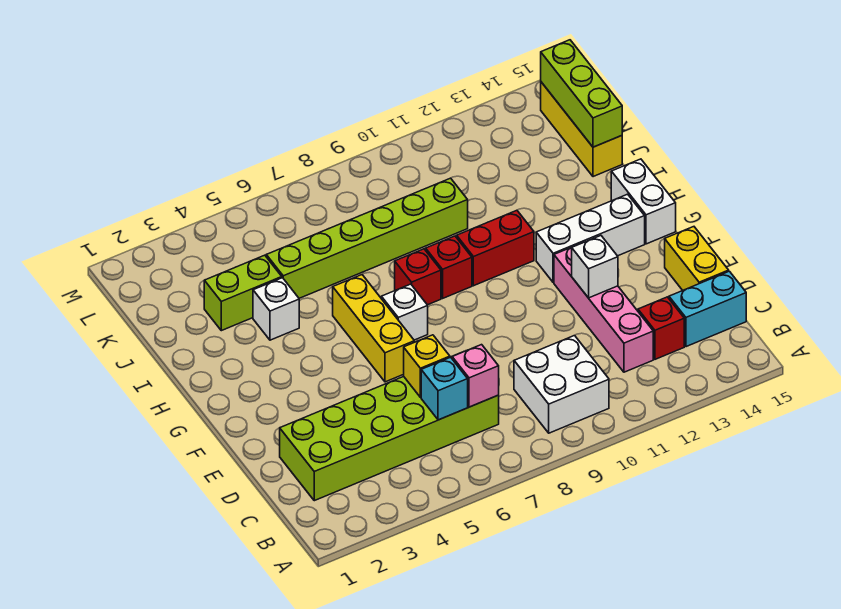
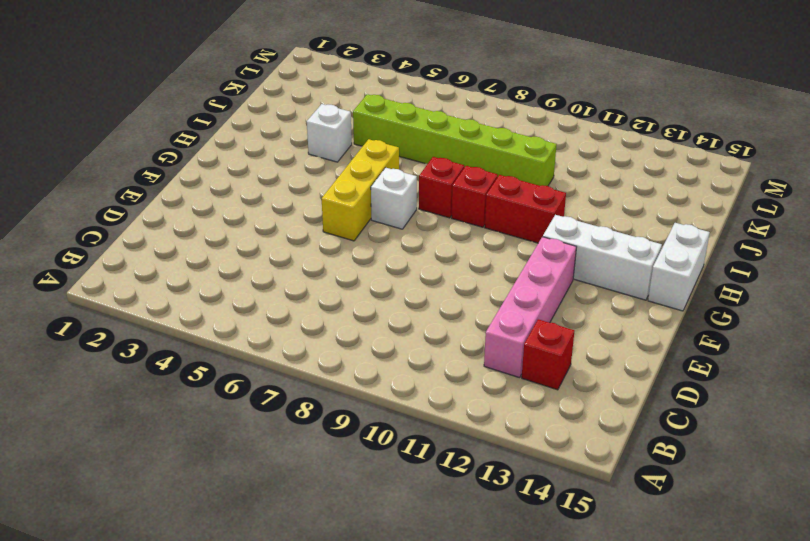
none -> white brick B9:C10 level 1
none -> lime brick C2:D7 level 1
none -> cyan brick C14:C15 level 1

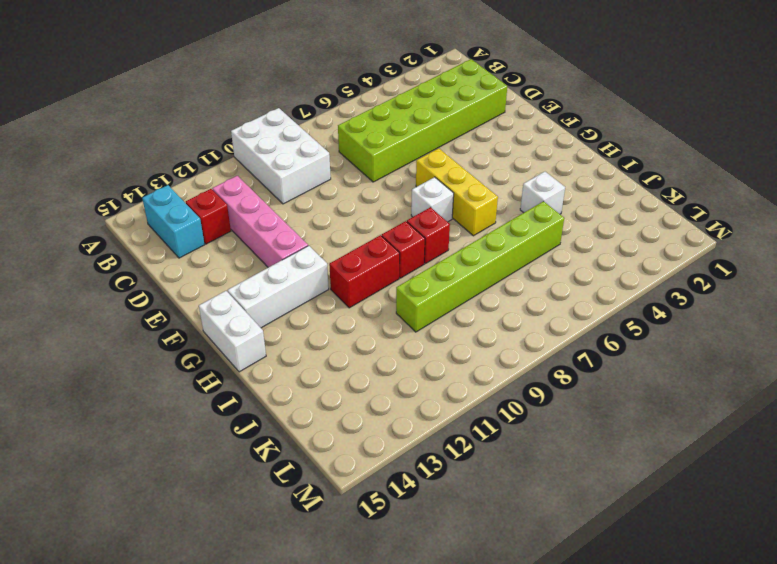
white brick A9:C10 level 1 -> white brick B9:C10 level 1
cyan brick B14:C14 level 1 -> cyan brick C14:C15 level 1
none -> yellow brick D15:E15 level 1
none -> lime brick J3:J4 level 1
none -> yellow brick J15:L15 level 1

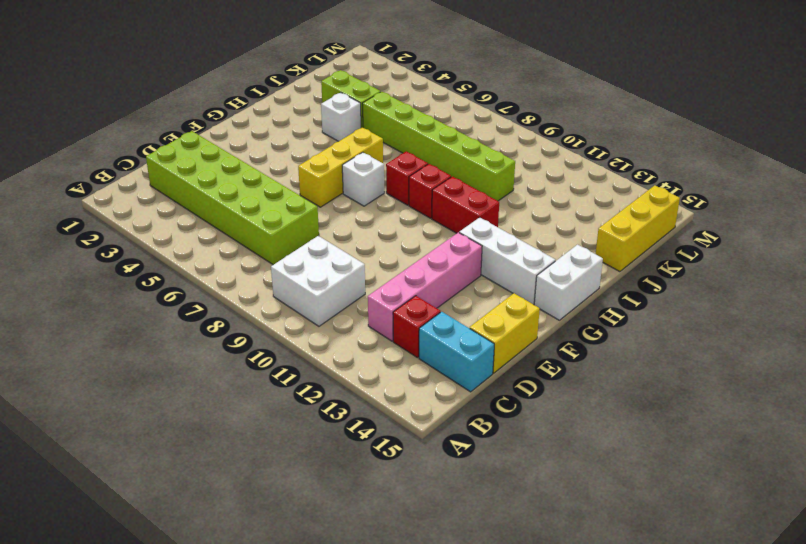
none -> cyan brick C6 level 2
none -> pink brick C7 level 2
none -> yellow brick D6 level 2

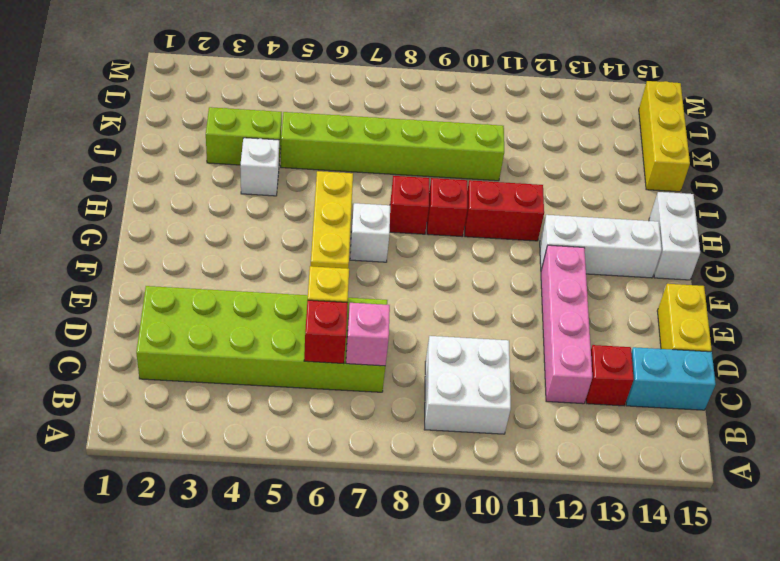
red brick C6 level 2 -> cyan brick C6 level 2
none -> white brick E12 level 2
none -> lime brick J15:L15 level 2

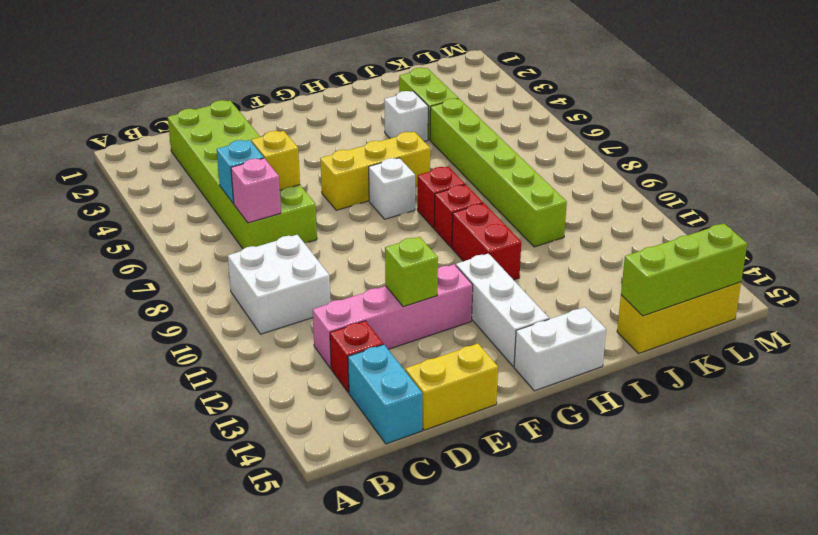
lime brick E12 level 2 -> white brick E12 level 2

